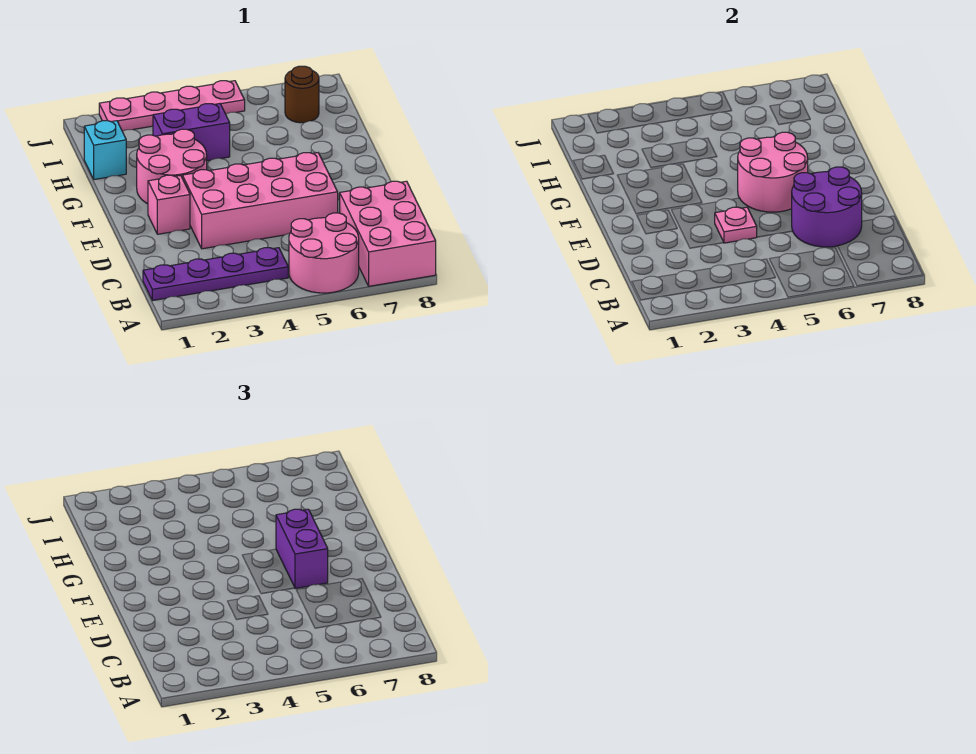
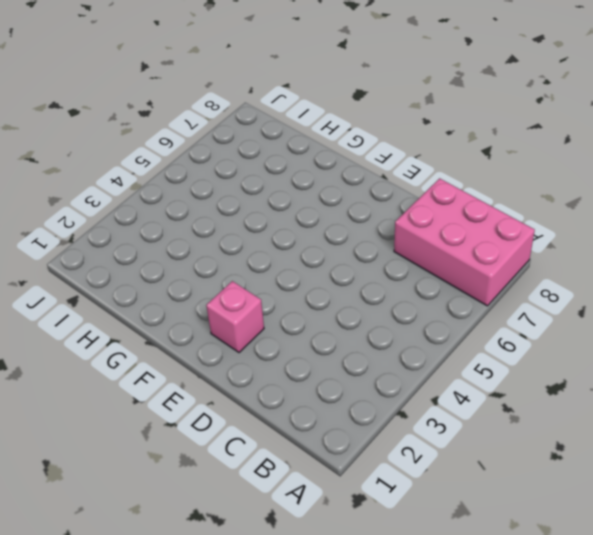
none -> pink round brick A5:B6 level 1
none -> purple plate B1:B4 level 1
none -> pink brick D3:E6 level 1

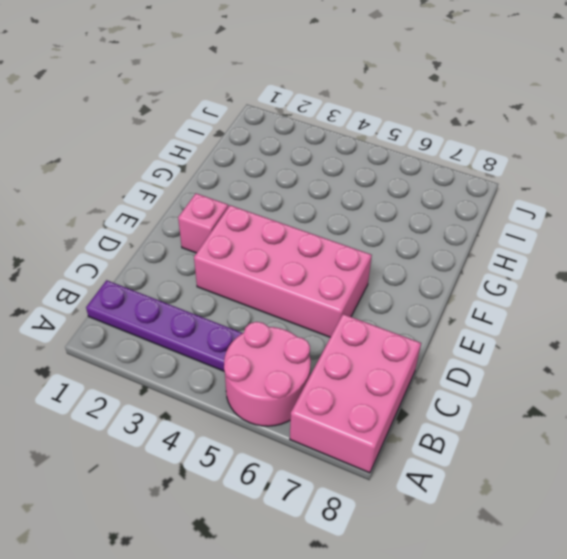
none -> pink round brick F2:G3 level 1
none -> cyan brick H1 level 1
none -> purple brick H3:H4 level 1

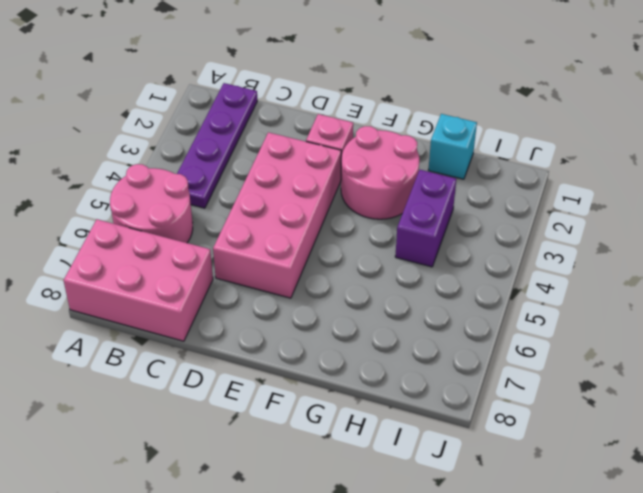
none -> brown round brick I7 level 1
none -> pink plate J2:J5 level 1
none -> purple round brick C6:D7 level 2

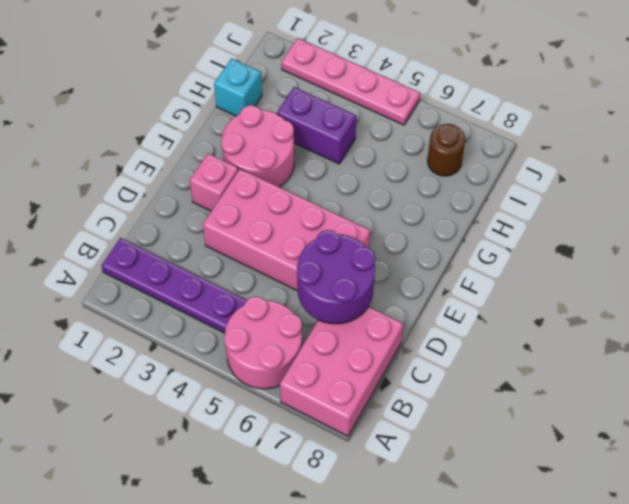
none -> pink plate D4 level 2
none -> pink round brick E5:F6 level 2
none -> purple brick E6:F6 level 3

